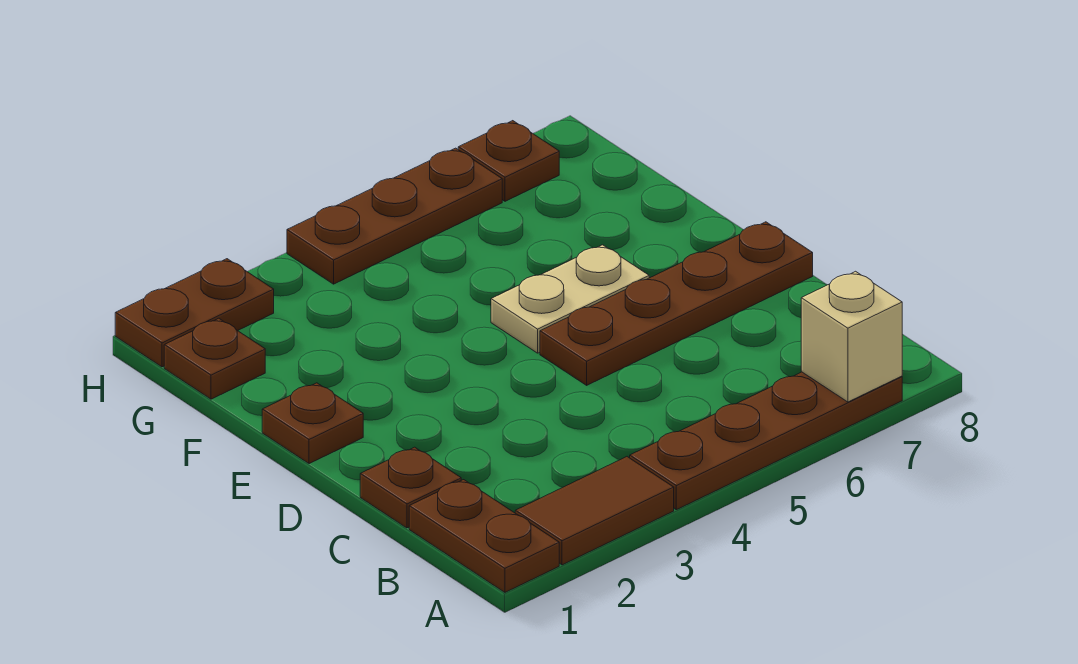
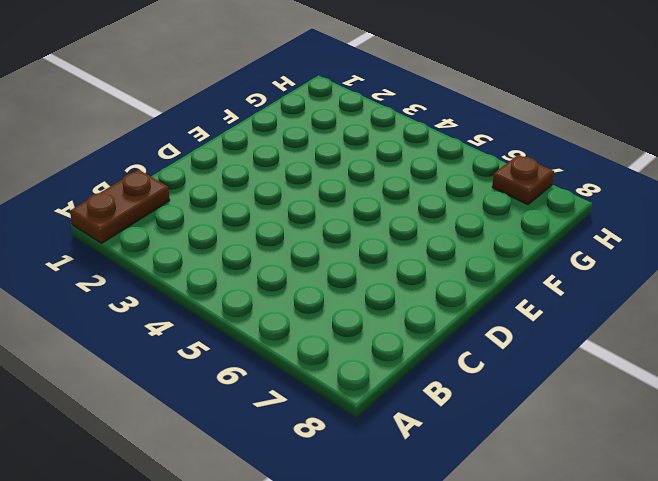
none -> brown tile A2:A3 level 1
none -> brown plate A4:A7 level 1
none -> brown plate C1 level 1

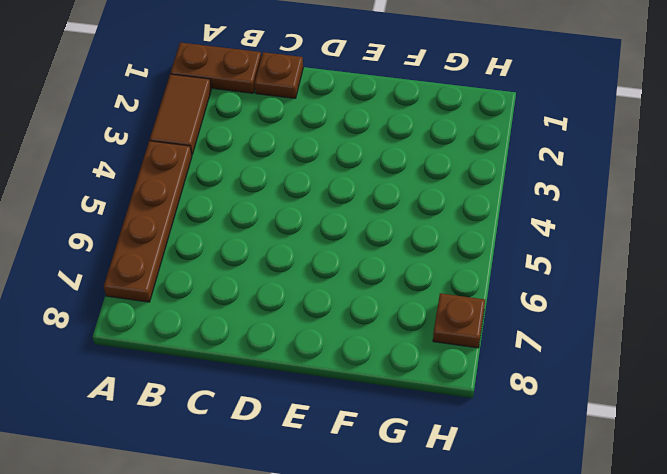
none -> brown plate D5:D8 level 1
none -> brown plate E1 level 1
none -> tan plate E5:E6 level 1

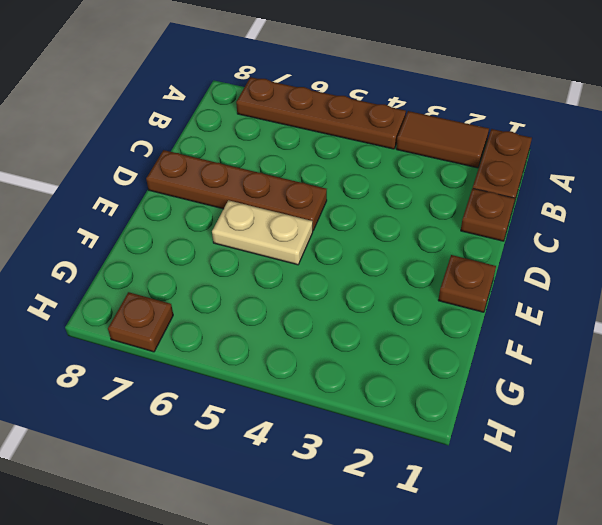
none -> brown plate G1 level 1
none -> brown plate H1:H2 level 1
none -> brown plate H4:H6 level 1

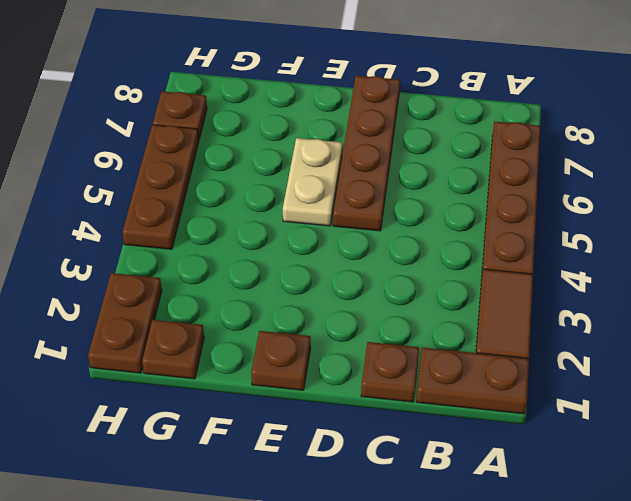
none -> tan brick A7 level 2

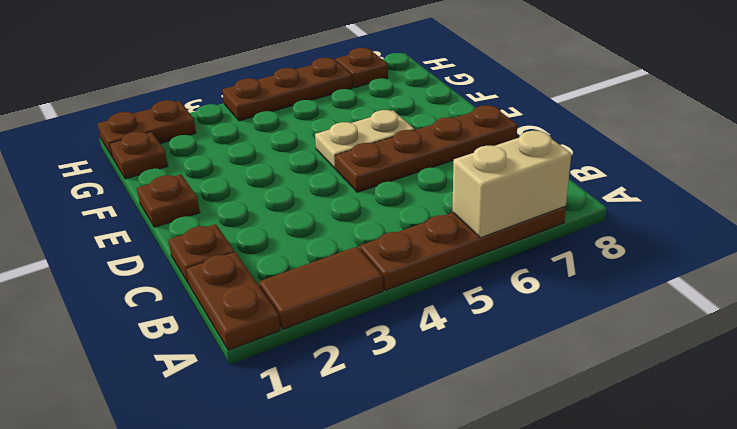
tan brick A6:A7 level 2 -> tan brick A7 level 2

